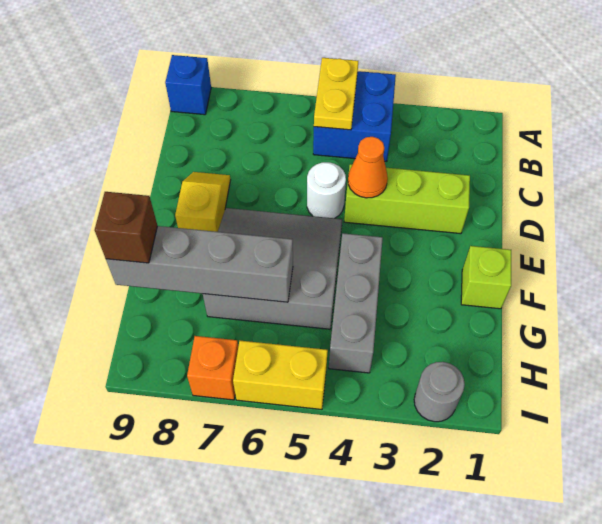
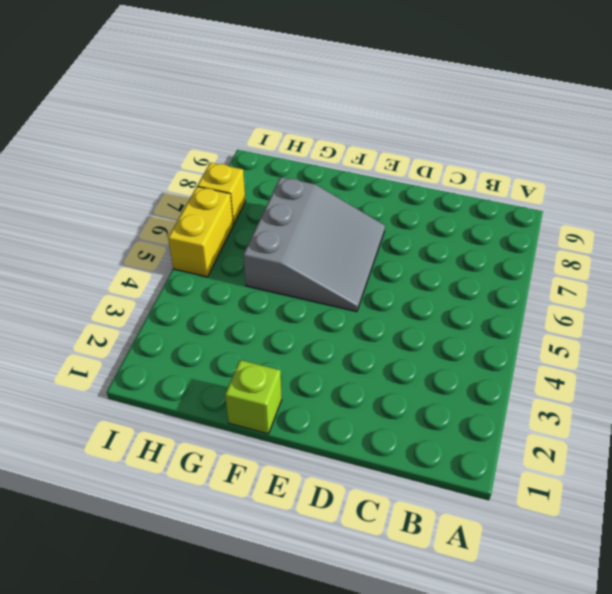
yellow brick I7 level 1 -> orange brick I7 level 1
none -> blue brick A4:B5 level 1
none -> blue brick A9 level 1
none -> lime brick D2:D4 level 1

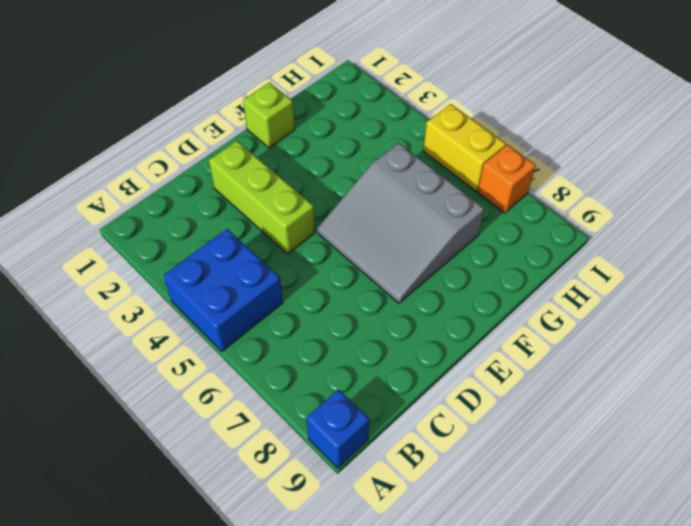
none -> white round brick D5 level 1
none -> yellow slope D8:E8 level 1 top E
none -> grey brick F4:H4 level 1

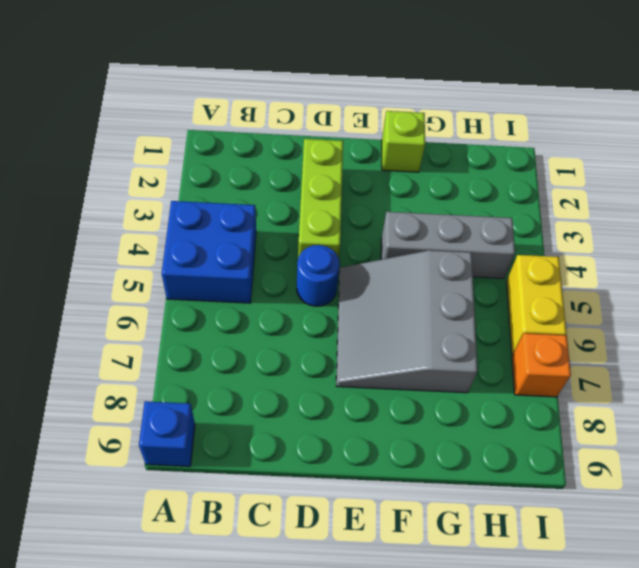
blue round brick D5 level 1 -> white round brick D5 level 1
none -> yellow slope D8:E8 level 1 top E
none -> grey round brick I2 level 1
none -> yellow plate A5:B5 level 2

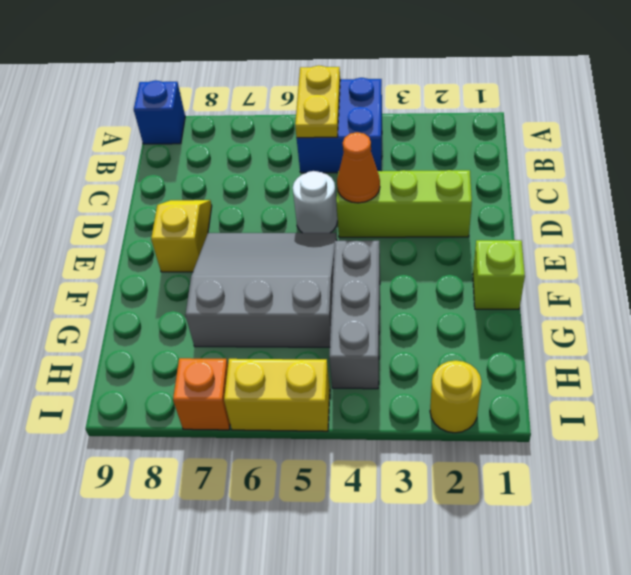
yellow round brick I2 level 1 -> grey round brick I2 level 1
none -> grey brick G6:G9 level 2
none -> brown brick G9 level 3

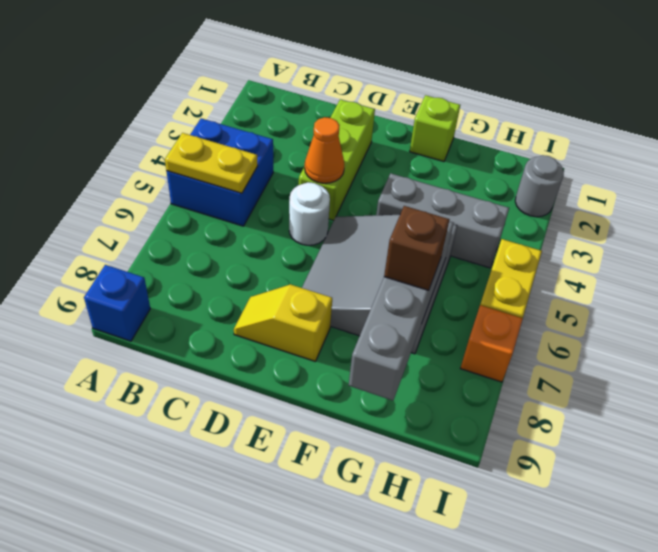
brown brick G7 level 3 -> brown brick G9 level 3

